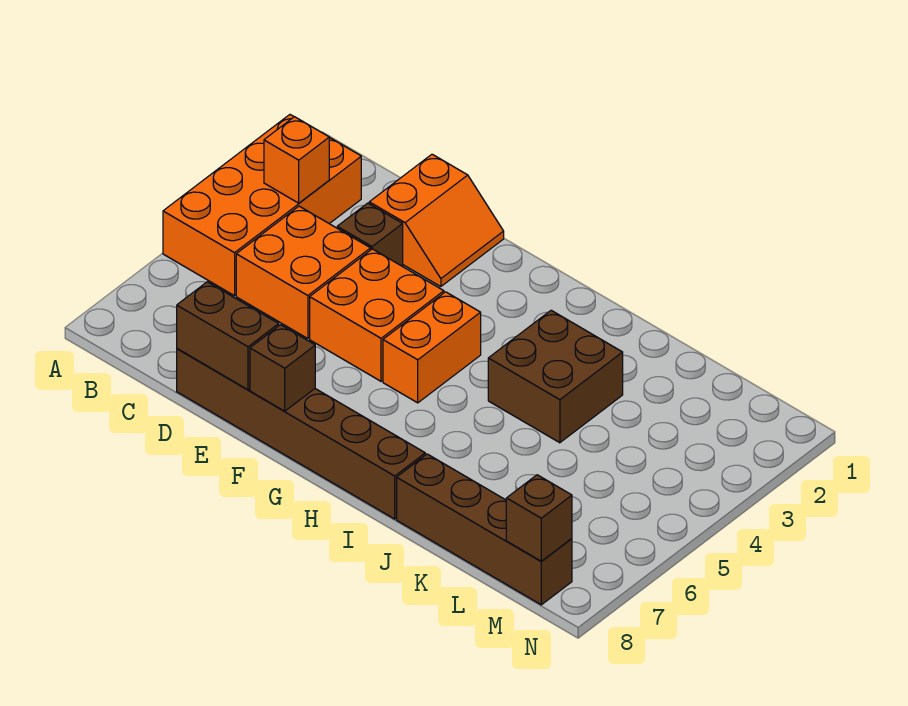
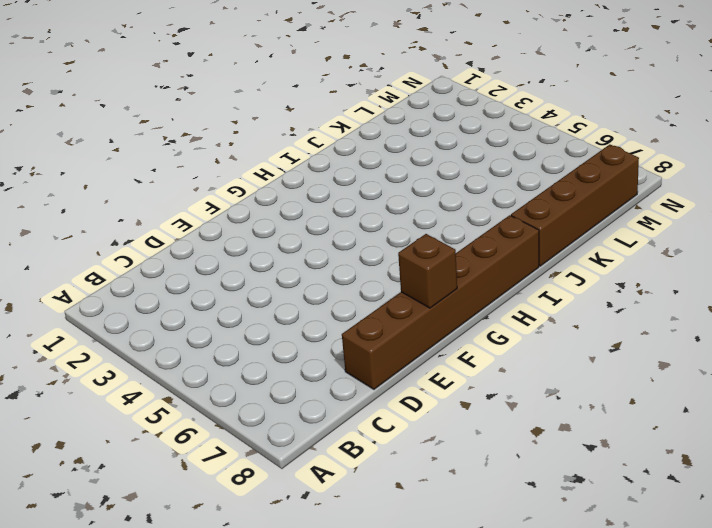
none -> orange brick A2:B5 level 1
none -> orange brick C4:D5 level 1
none -> orange slope D1:E2 level 1 top D

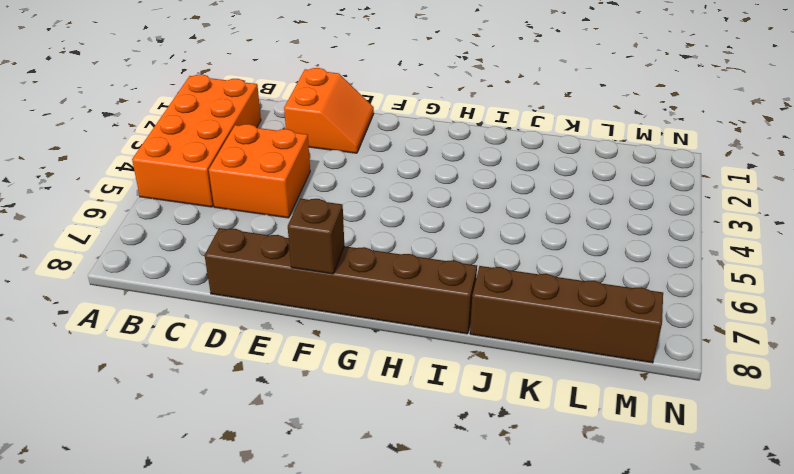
none -> brown brick D3 level 1
none -> orange brick E4:F5 level 1
none -> orange brick G4:G5 level 1

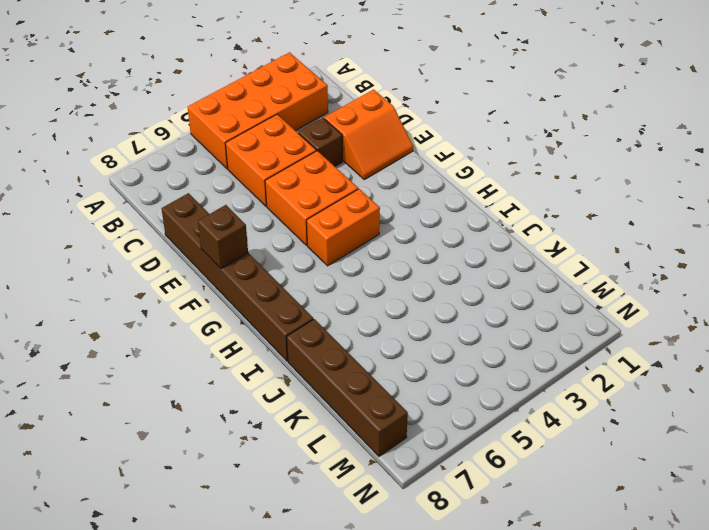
none -> brown brick I3:J4 level 1
none -> orange brick B3 level 2
none -> brown brick D8:E8 level 2

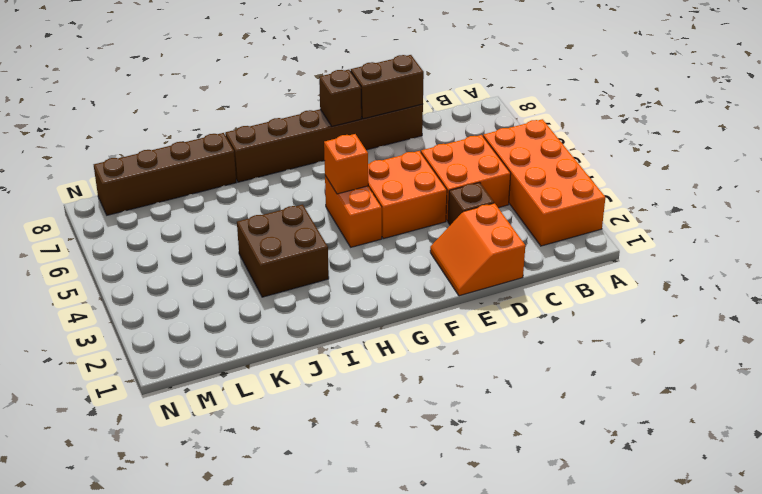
orange brick G5 level 2 -> orange brick B3 level 2
none -> brown brick M8 level 2

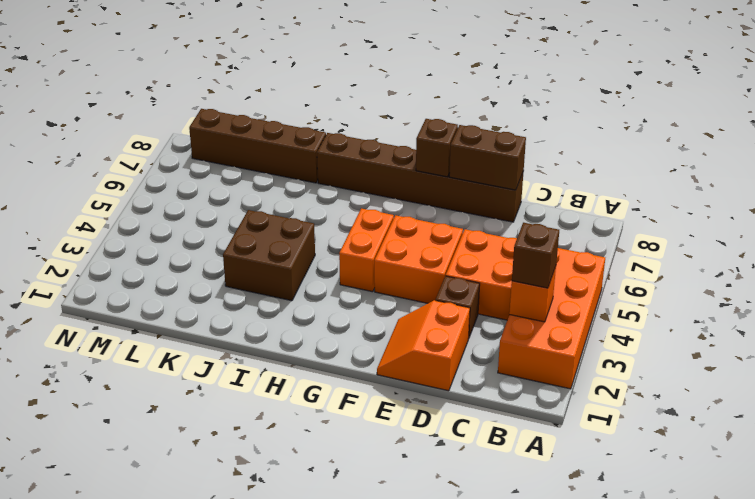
brown brick B3 level 3 -> brown brick M8 level 2

